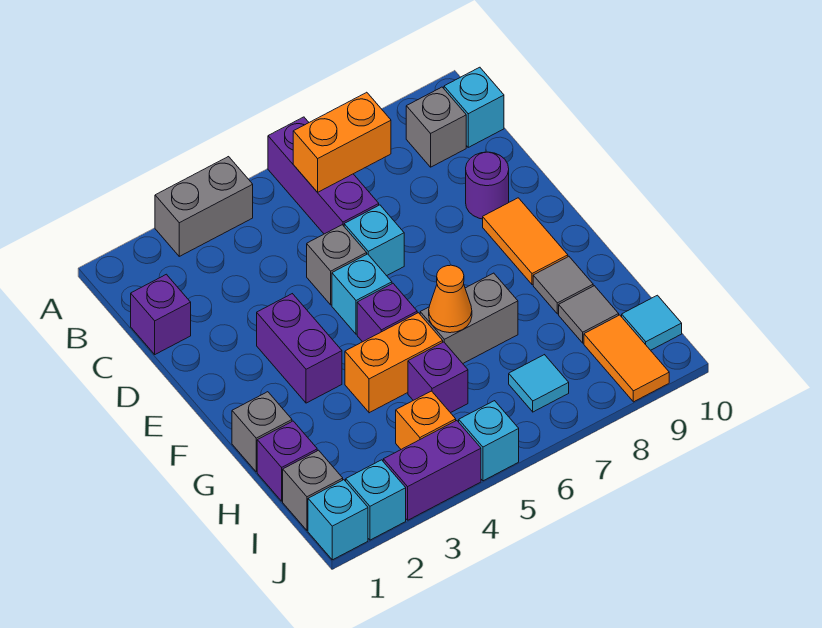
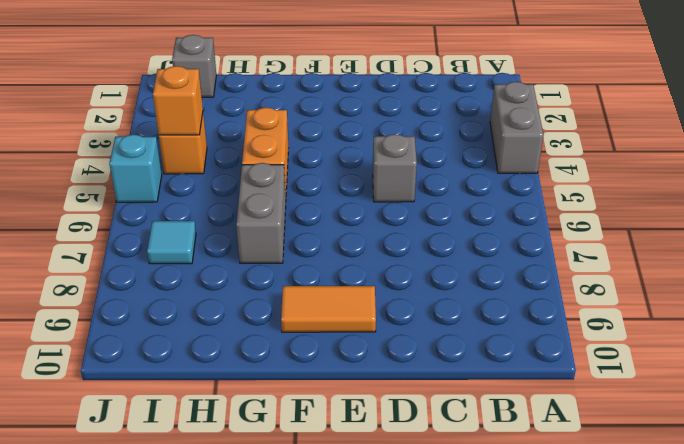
orange brick I4 level 2 -> none
none -> purple brick A6:C6 level 1
none -> grey brick B9 level 1
none -> cyan brick B10 level 1
none -> purple brick C1 level 1

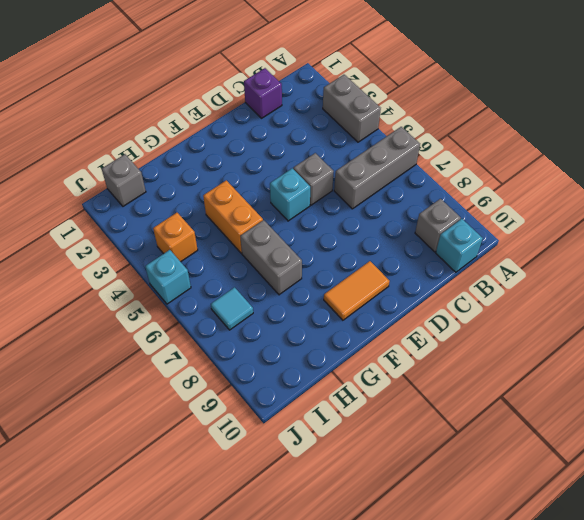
grey brick A6:C6 level 1 -> purple brick A6:C6 level 1
none -> cyan brick D6 level 1
none -> purple round brick D9 level 1
none -> purple brick E3:F3 level 1
none -> purple brick F5 level 1

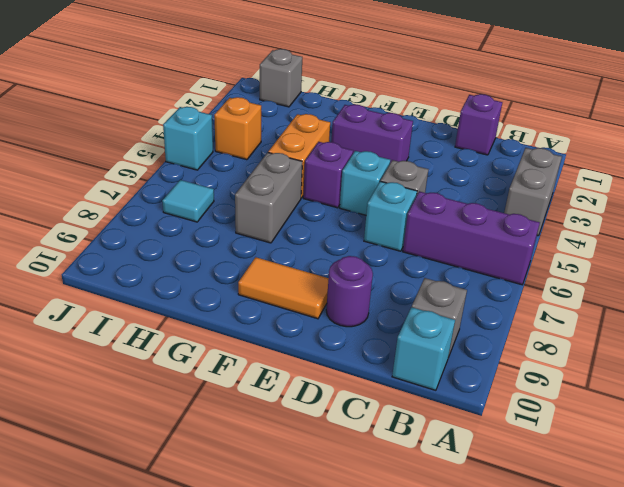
none -> grey brick G1 level 1
none -> grey tile G9 level 1
none -> purple brick H1 level 1
none -> purple brick H5 level 1

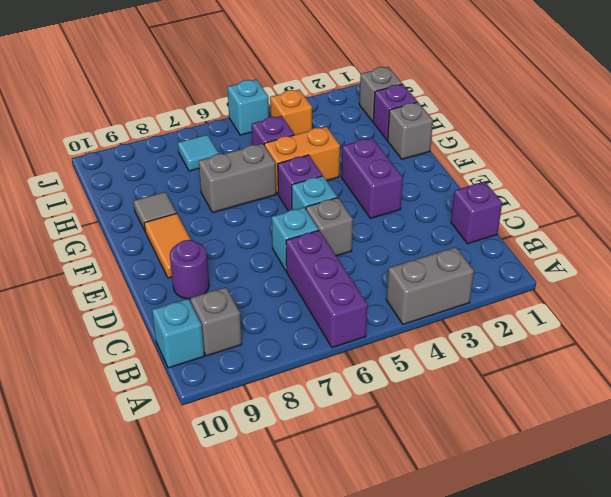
none -> grey tile H9 level 1
none -> orange tile I9:J9 level 1
none -> cyan tile I10 level 1
none -> cyan brick J1 level 1

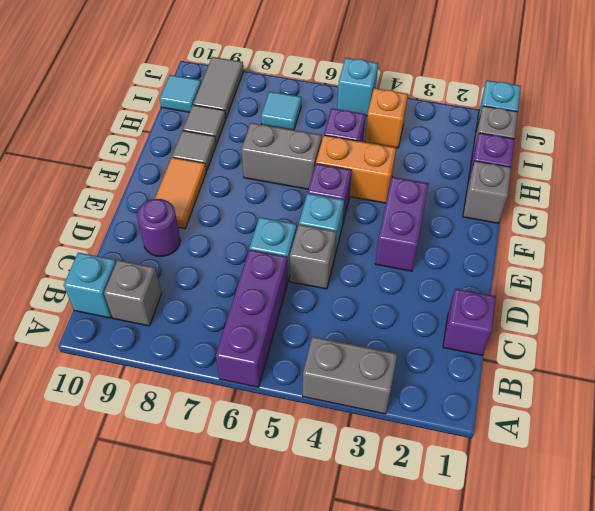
grey tile I9:J9 level 1 -> orange tile I9:J9 level 1
none -> cyan brick J2 level 1
none -> purple brick J3:J4 level 1
none -> orange brick B6:B7 level 2
none -> orange cone G6 level 2

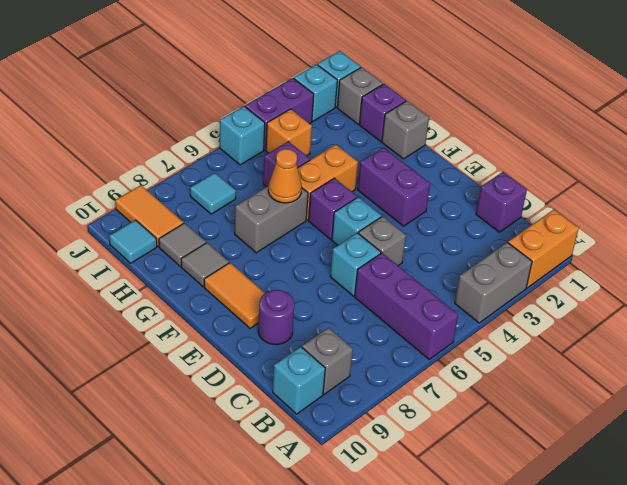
orange brick A1:A2 level 1 -> orange brick B6:B7 level 2

